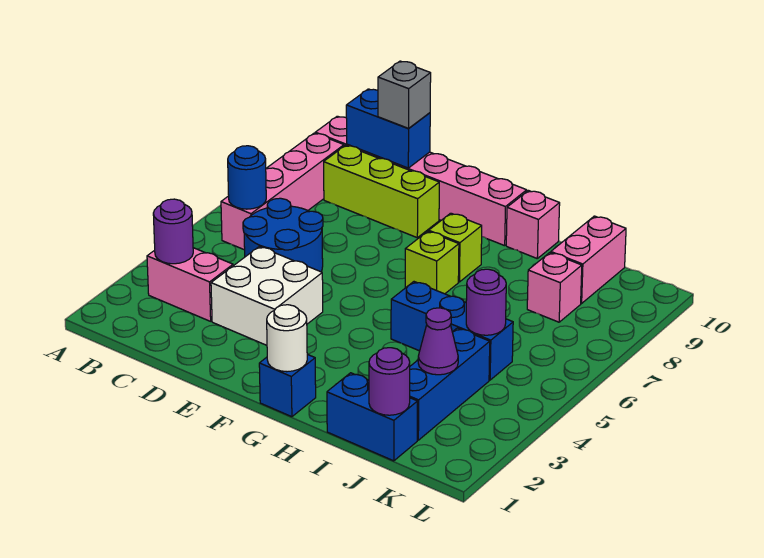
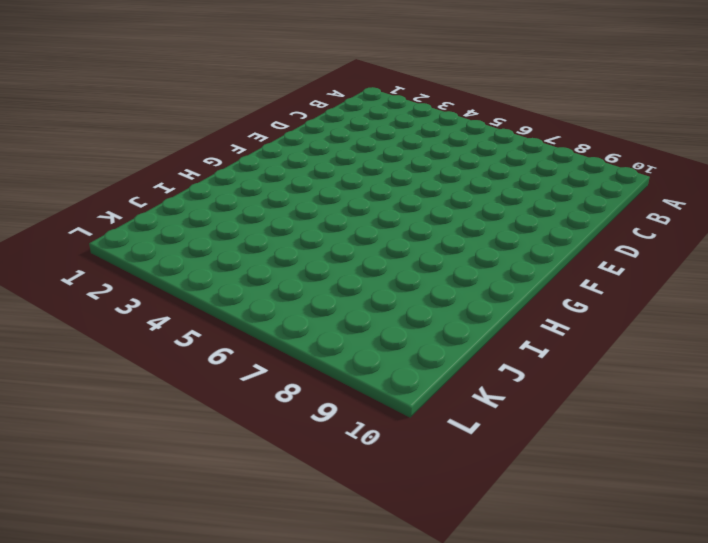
none -> pink brick B3:C3 level 1
none -> pink brick B6:B9 level 1
none -> pink brick B10:G10 level 1

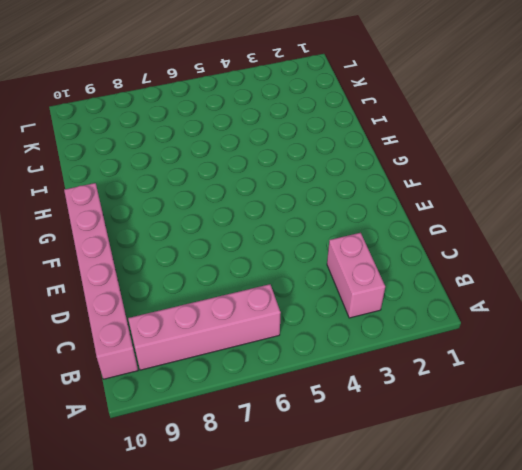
none -> blue round brick C5:D6 level 1
none -> lime brick C9:E9 level 1
none -> white brick D3:E4 level 1

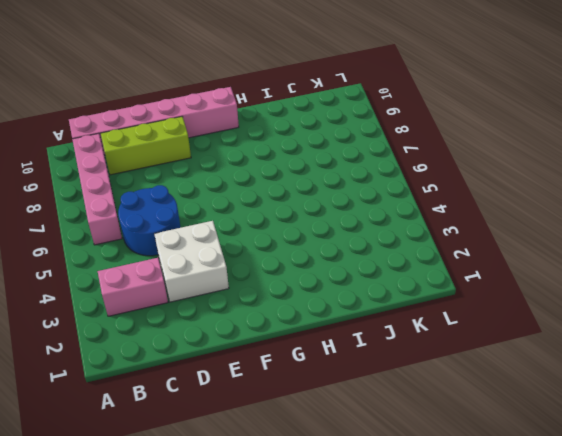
none -> blue brick G1 level 1
none -> lime brick G7 level 1
none -> lime brick G8 level 1

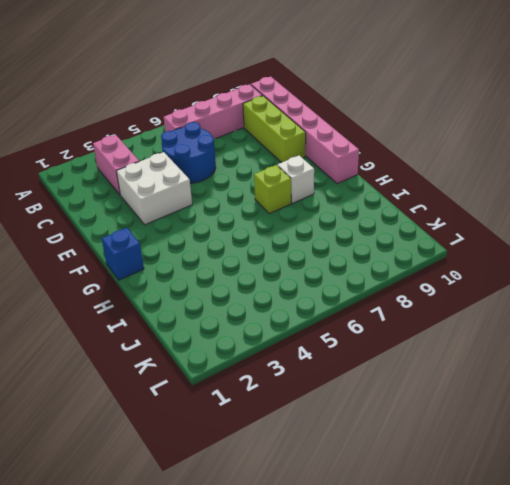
white brick G8 level 1 -> lime brick G8 level 1
none -> blue brick H5:J5 level 1
none -> pink brick H10 level 1
none -> blue brick I1:J1 level 1

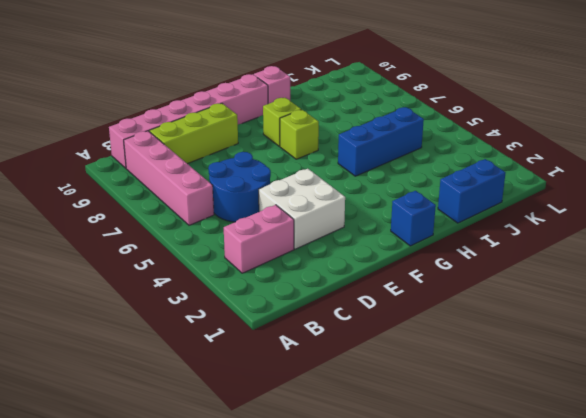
none -> blue brick J2:J4 level 1
none -> pink brick J8 level 1
none -> pink brick J9:J10 level 1

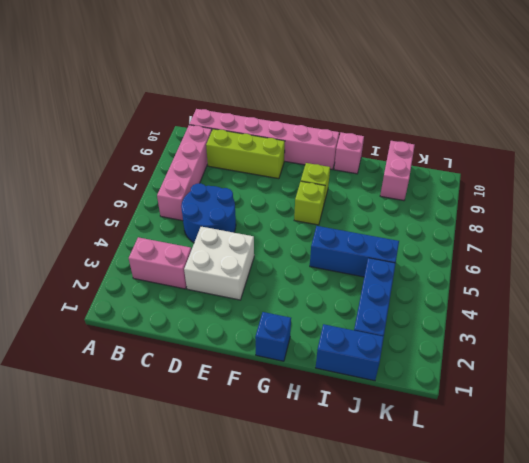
none -> pink brick J8 level 1
none -> purple round brick B3 level 2
none -> blue round brick B6 level 2

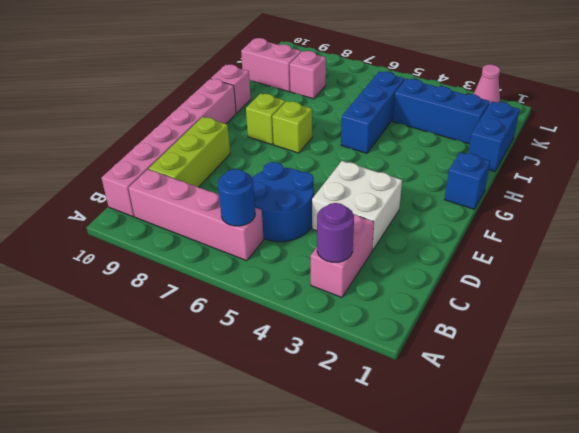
pink cone L2 level 1 -> none
none -> blue brick C10:D10 level 2
none -> white round brick G1 level 2
none -> purple round brick J1 level 2

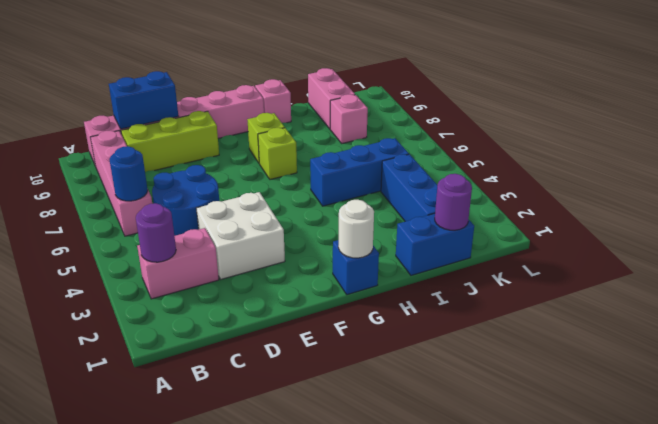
none -> purple cone J3 level 2
none -> purple round brick J5 level 2
none -> grey brick D10 level 3

